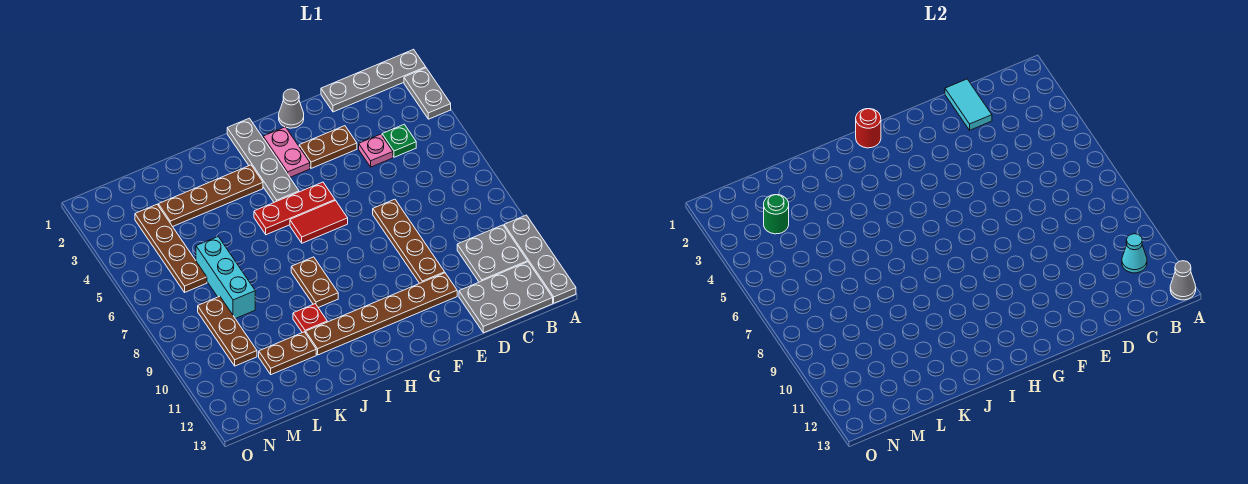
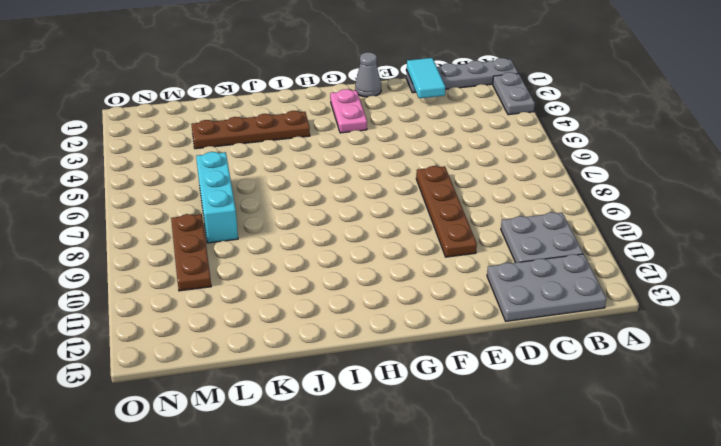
none -> grey plate A10:A13 level 1
none -> green plate C4 level 1
none -> pink plate D4 level 1

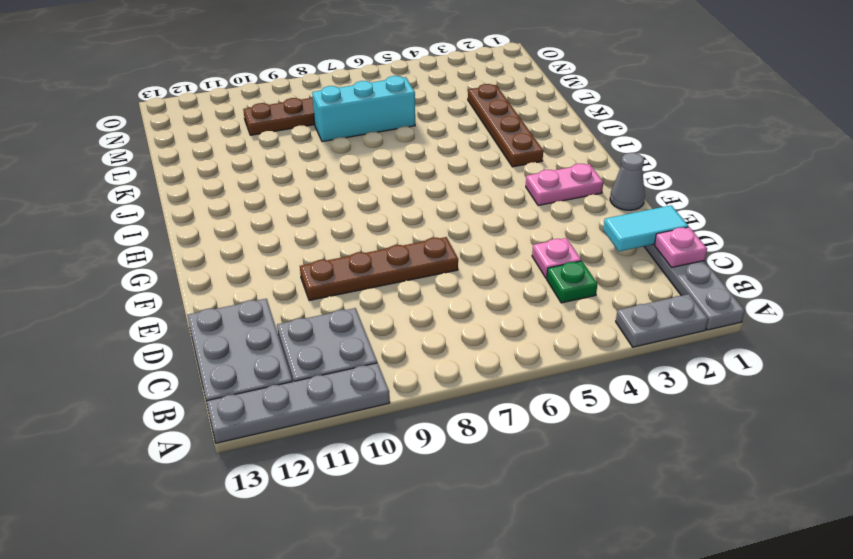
pink plate C1 level 2 -> none
none -> brown plate E3:F3 level 1
none -> brown plate E11:J11 level 1
none -> red plate G5:I5 level 1

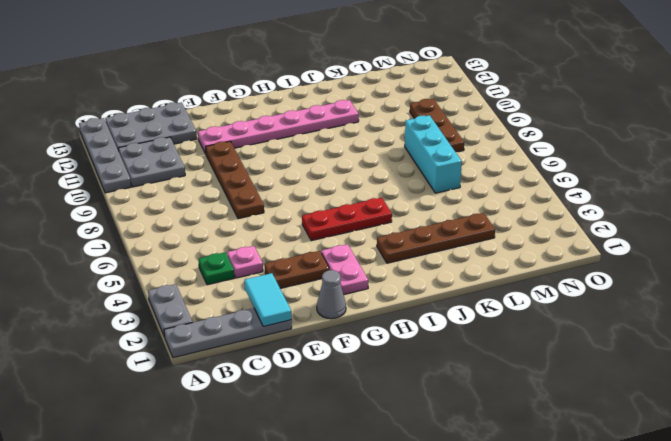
pink plate E11:J11 level 1 -> brown plate E11:J11 level 1
none -> red tile G6:H6 level 1
none -> grey plate H1:H4 level 1
none -> brown plate I8:I9 level 1

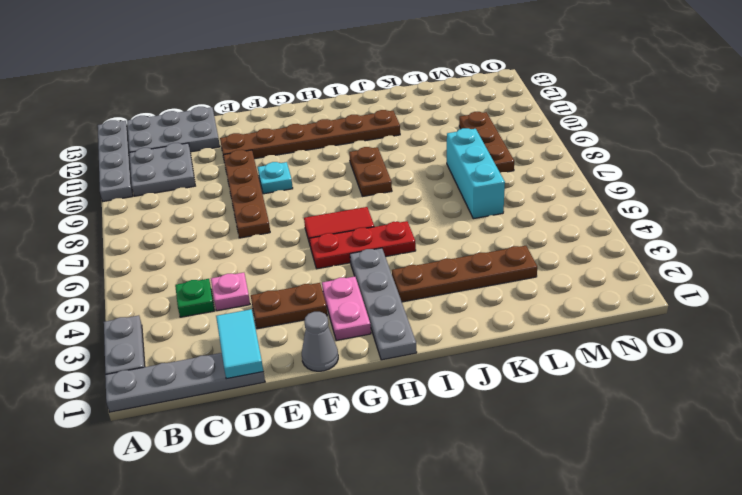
cyan plate F9 level 1 -> none
none -> red plate J10 level 1
none -> brown plate K11:L11 level 1
none -> brown plate M3:M6 level 1

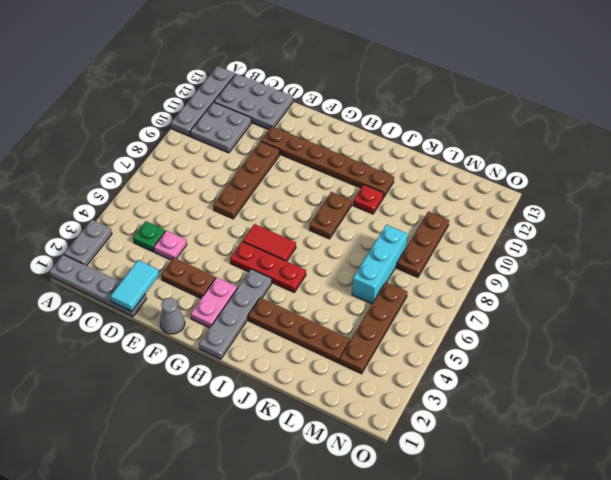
none -> brown plate K11:L11 level 1
none -> grey cone A13 level 2
none -> cyan cone B11 level 2

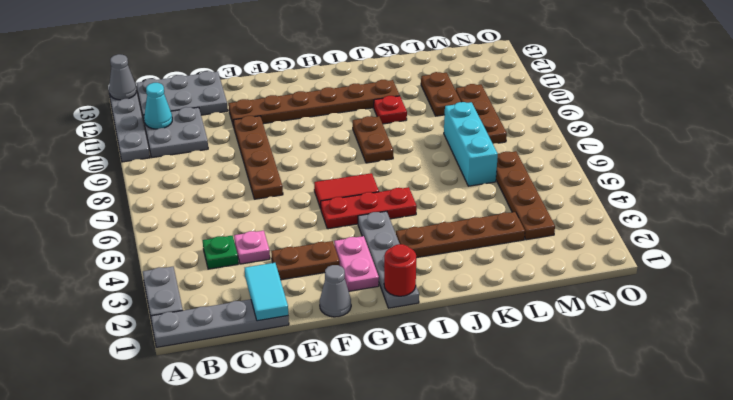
brown plate L10:L11 level 1 -> brown plate K11:L11 level 1
none -> green round brick M3 level 2

